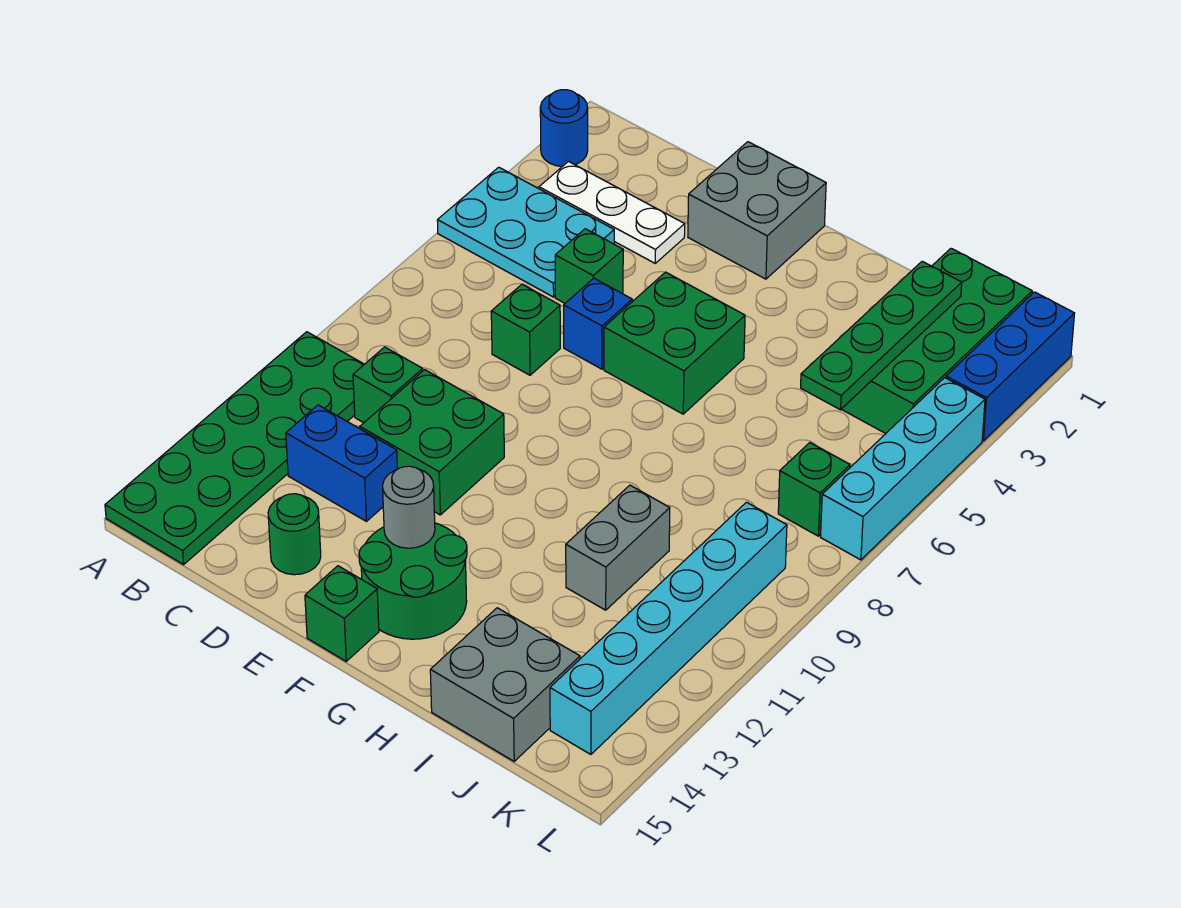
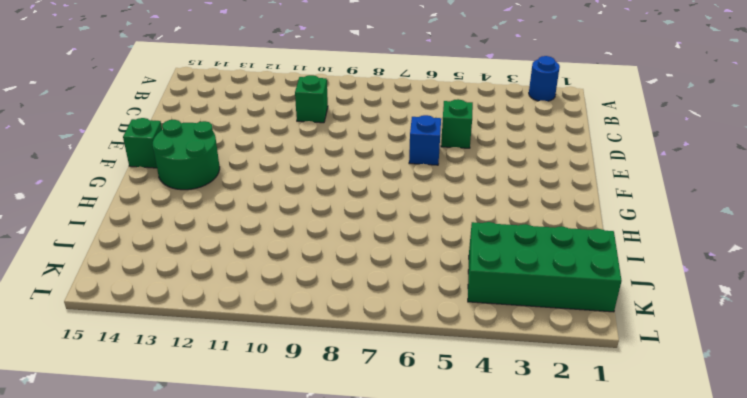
none -> cyan plate A4:C5 level 1
none -> green plate A10:B15 level 1
none -> white plate B3:D3 level 1

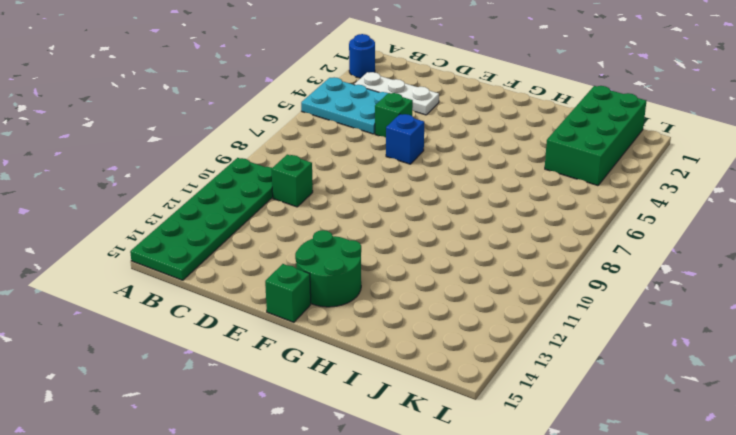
none -> blue brick C12:D12 level 1
none -> green brick D7 level 1
none -> green brick D10:E11 level 1

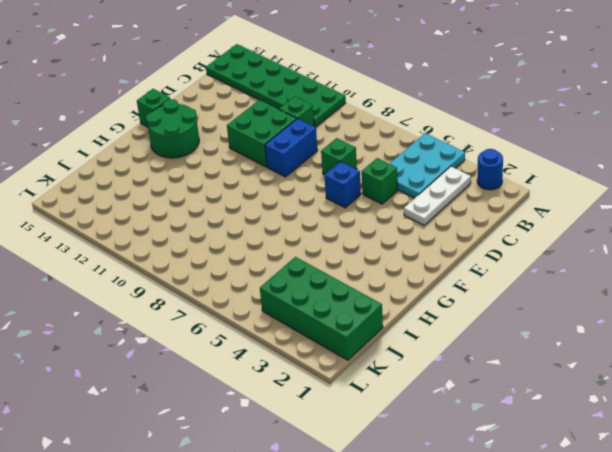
blue brick D9:E9 level 1 -> blue brick C12:D12 level 1
none -> green round brick D14 level 1
none -> grey brick E1:F2 level 1
none -> green brick F5:G6 level 1

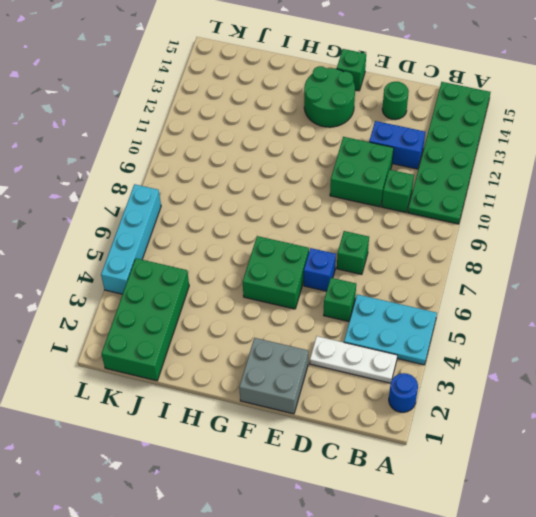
none -> grey brick I10:I11 level 1
none -> grey brick I14:J15 level 1
none -> green brick K7 level 1

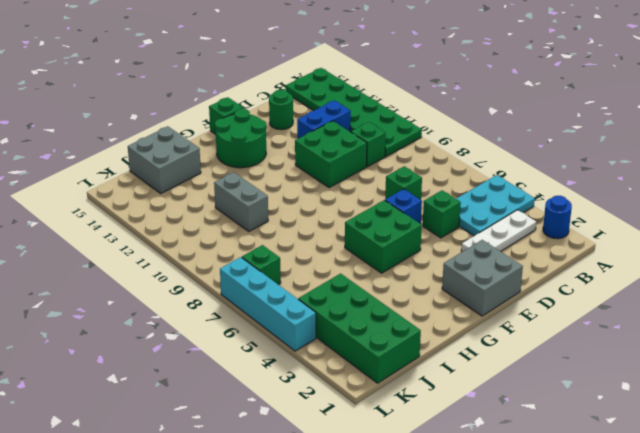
none -> cyan brick K9:K14 level 1
none -> blue brick L1:L3 level 1
none -> grey round brick F13 level 2

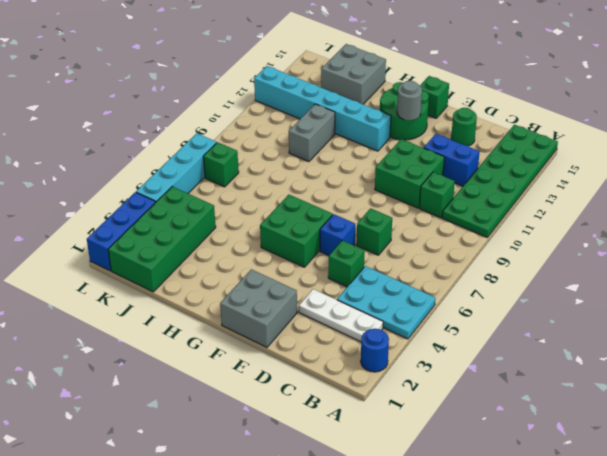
cyan brick G12:L12 level 1 -> cyan brick K9:K14 level 1
none -> green plate J2:J5 level 2

